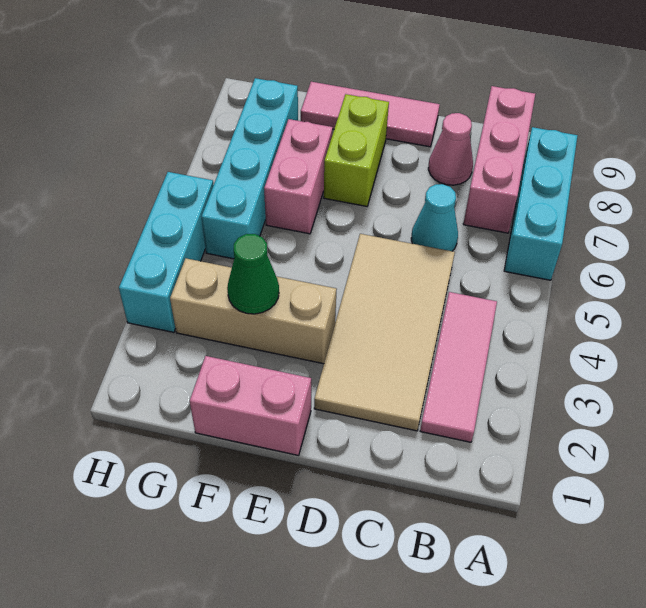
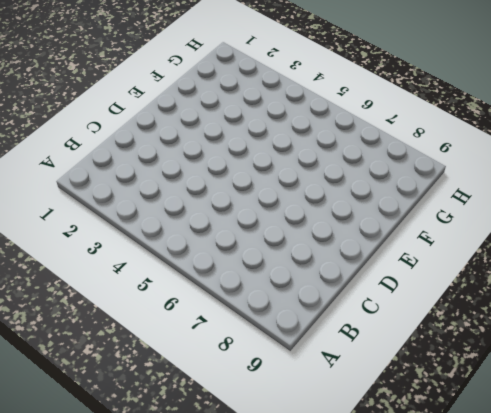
none -> cyan brick A6:A8 level 1
none -> pink tile B2:B4 level 1
none -> pink brick B7:B9 level 1

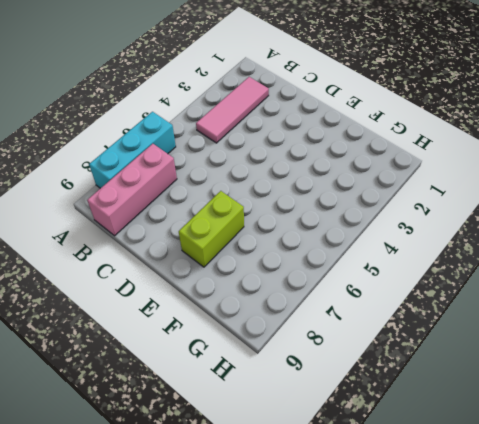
none -> tan tile C2:D5 level 1
none -> cyan cone C6 level 1
none -> pink cone C8 level 1

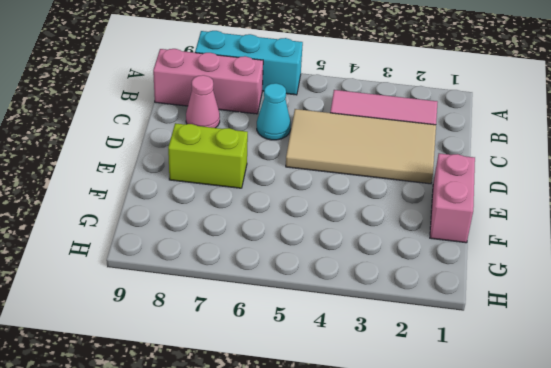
none -> pink tile D9:F9 level 1
none -> tan brick E3:G3 level 1
none -> pink brick F6:F7 level 1

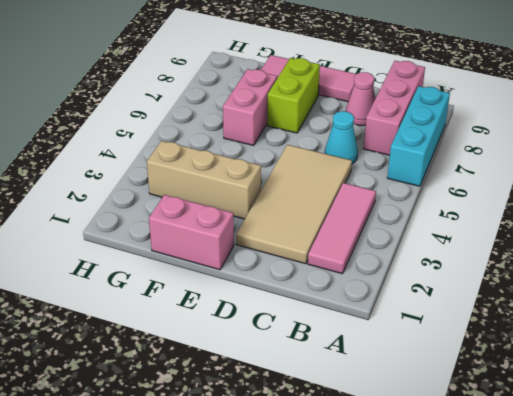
none -> cyan brick G5:G8 level 1
none -> cyan brick H3:H5 level 1
none -> green cone F3 level 2

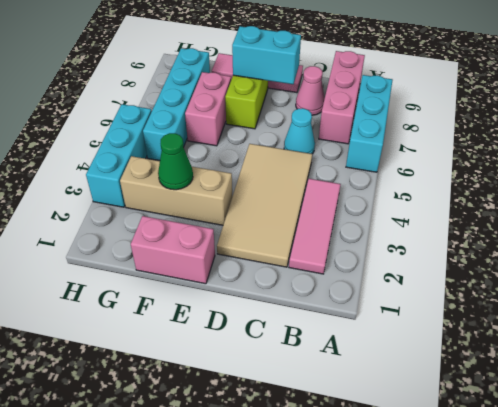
cyan brick D8:E8 level 2 -> none

